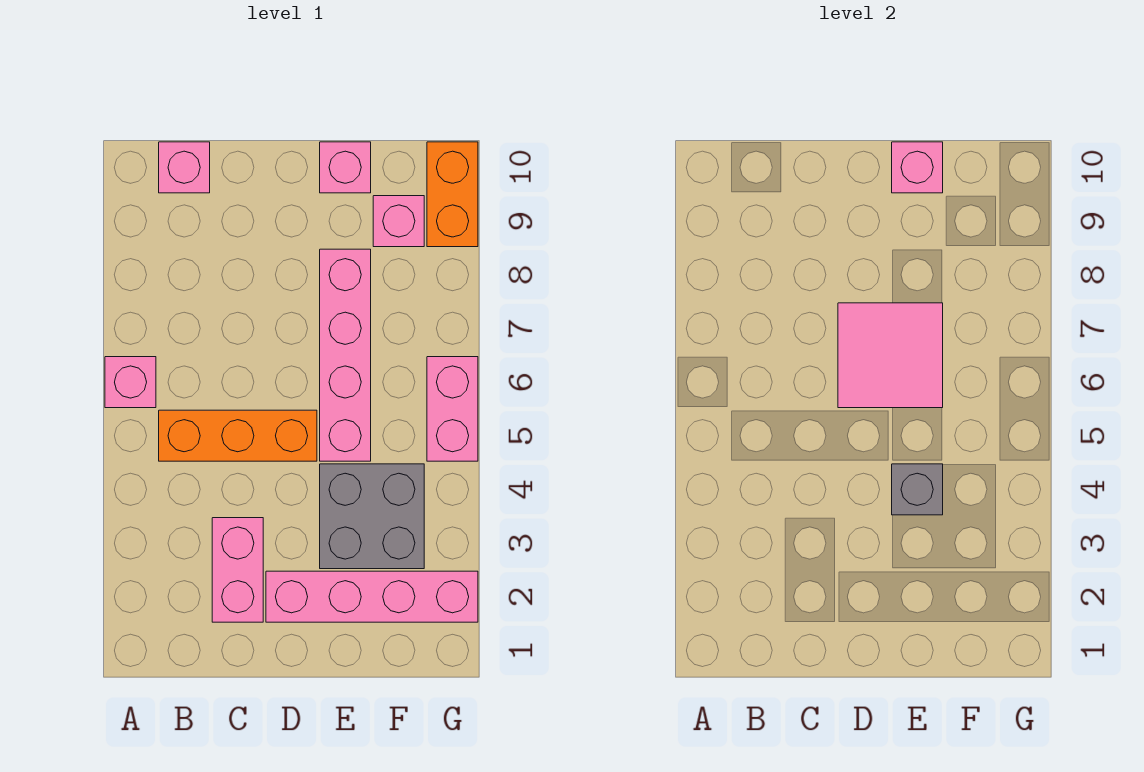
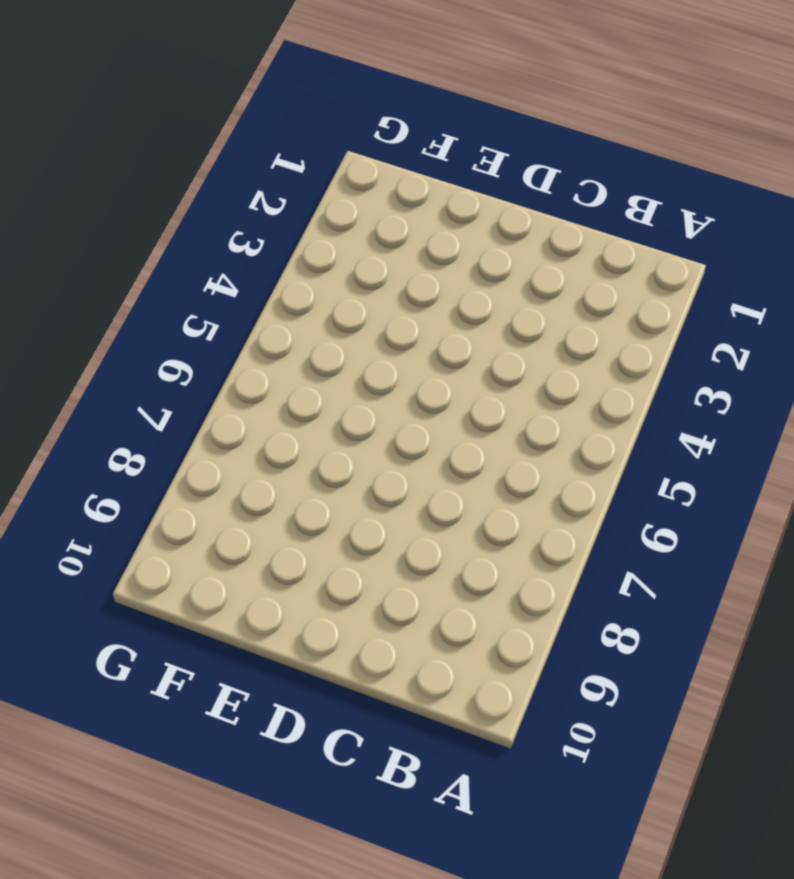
none -> pink brick A6 level 1
none -> orange brick B5:D5 level 1
none -> pink brick B10 level 1

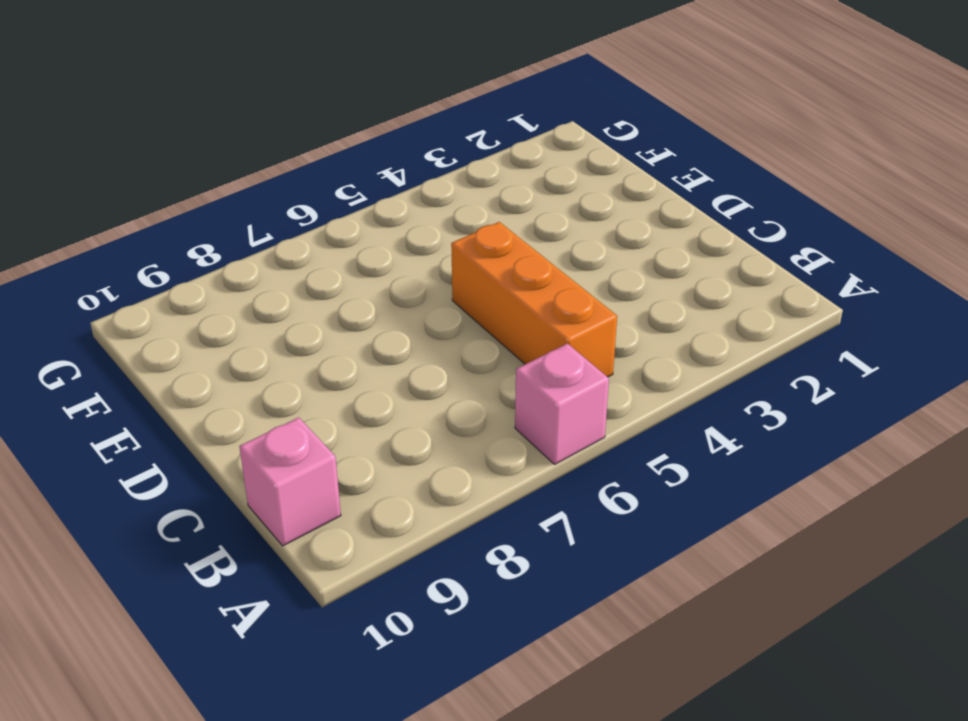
none -> pink brick C2:C3 level 1
none -> pink brick D2:G2 level 1
none -> grey brick E3:F4 level 1

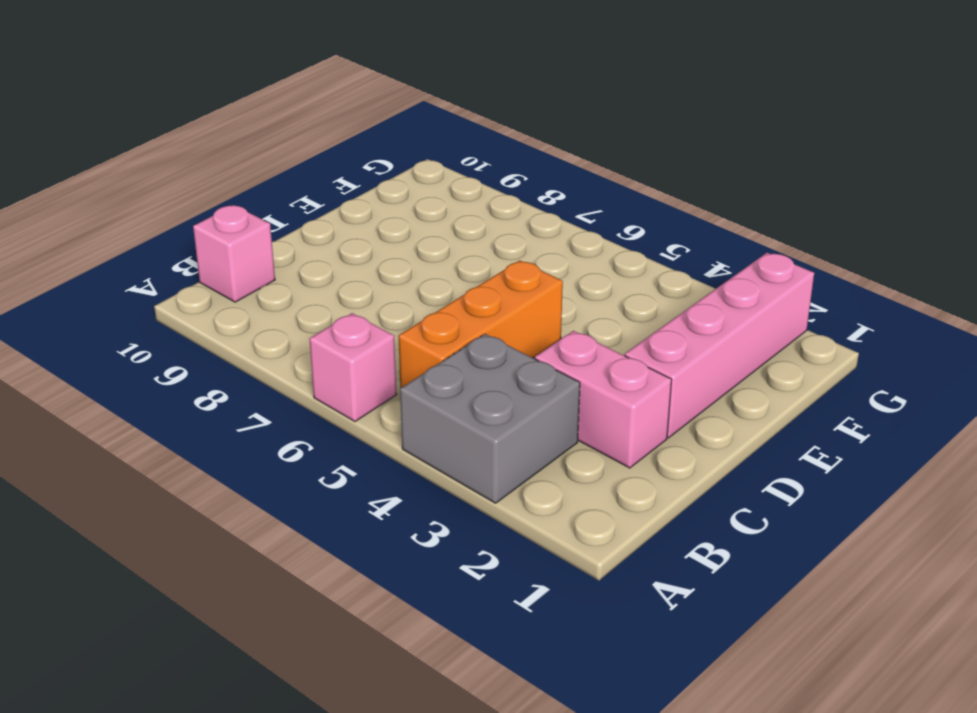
grey brick A3:B4 level 1 -> grey brick E3:F4 level 1
none -> pink brick E5:E8 level 1
none -> pink brick E10 level 1
none -> pink brick F9 level 1

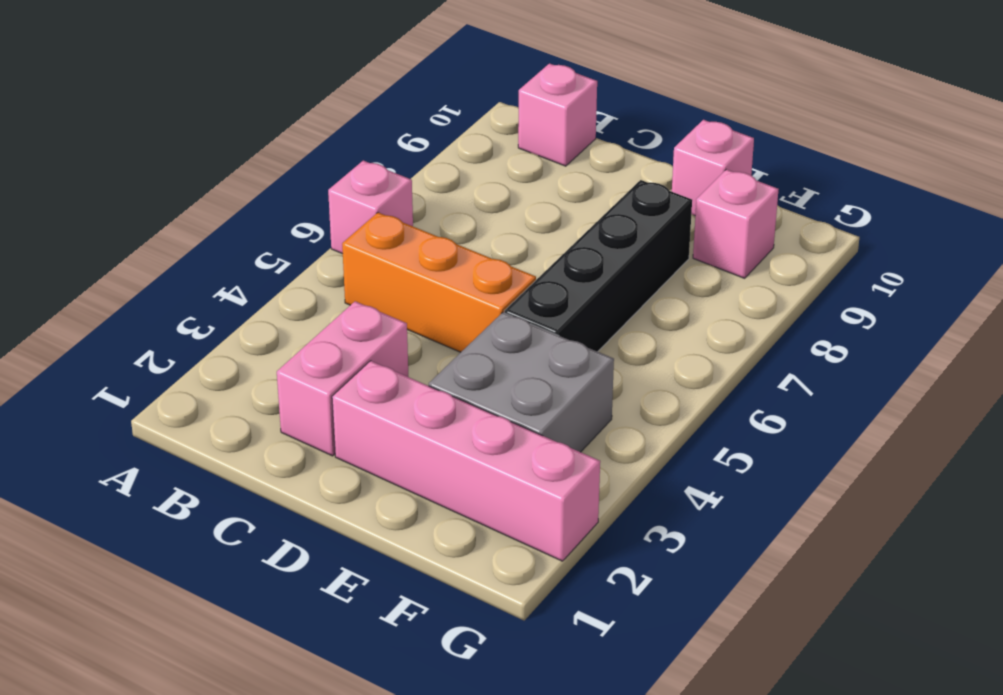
black brick E5:E8 level 1 -> pink brick E5:E8 level 1
none -> pink brick G5:G6 level 1
none -> orange brick G9:G10 level 1
none -> pink tile D6:E7 level 2

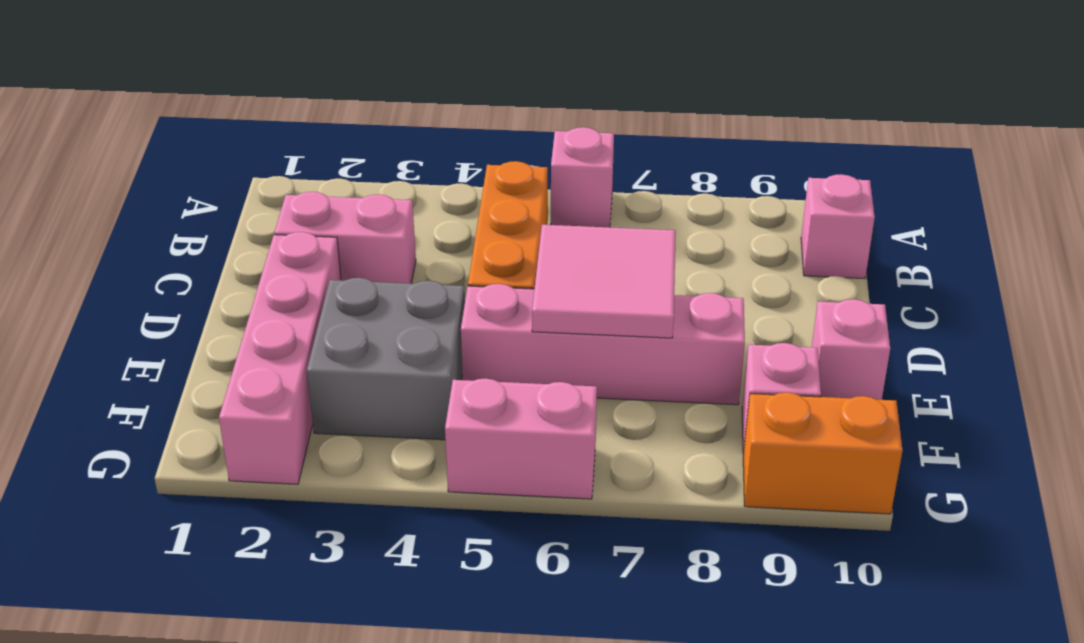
none -> grey brick E4 level 2
none -> pink brick E10 level 2

